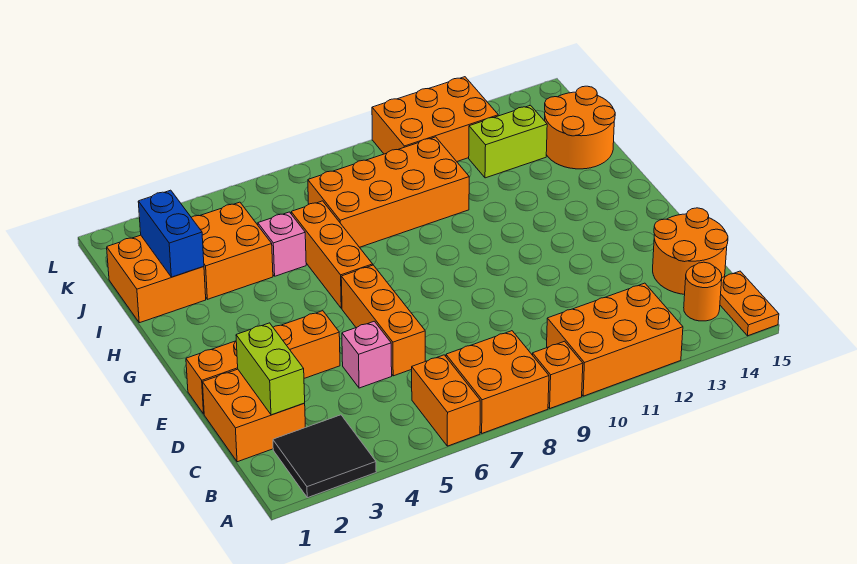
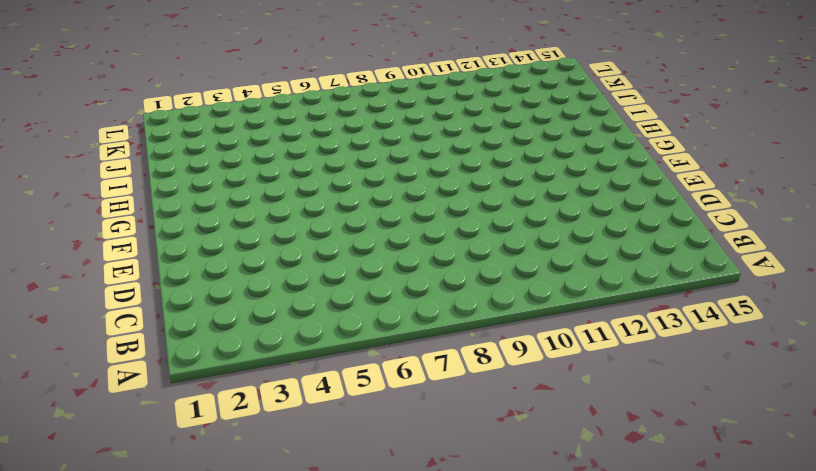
none -> black tile A2:B3 level 1
none -> orange brick A6:B6 level 1
none -> orange brick A7:B8 level 1

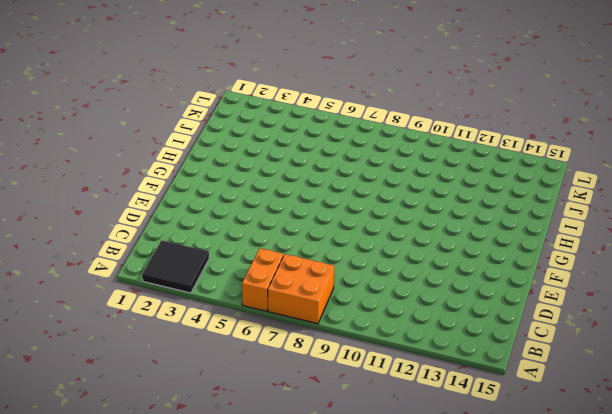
none -> orange brick A9 level 1
none -> orange brick A10:B12 level 1
none -> orange plate A15:B15 level 1

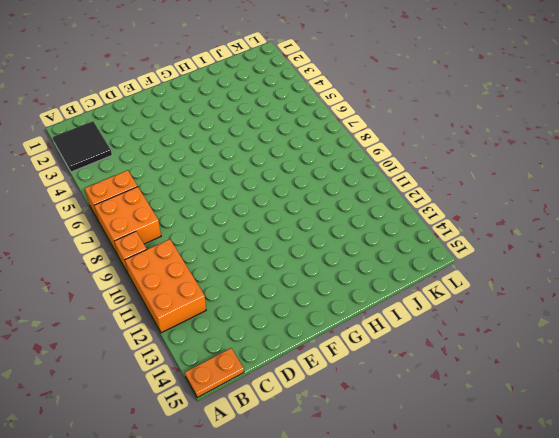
none -> orange round brick B14 level 1
none -> orange brick C1:D2 level 1
none -> orange round brick C14:D15 level 1

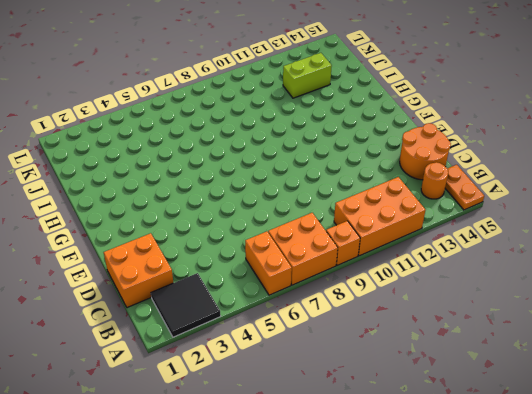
none -> pink brick D5 level 1
none -> orange brick D6:F6 level 1
none -> orange brick E1:E4 level 1

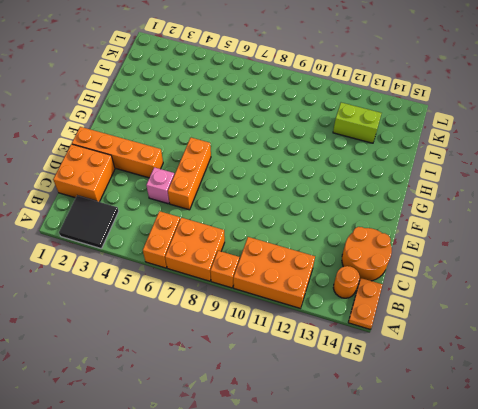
none -> orange brick G6:I6 level 1
none -> orange brick I1:J2 level 1
none -> orange brick I3:J4 level 1

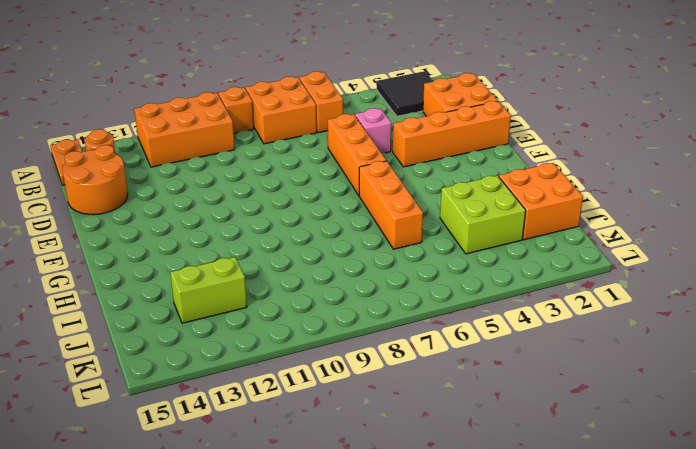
lime brick I3:J4 level 1 -> orange brick I3:J4 level 1
none -> pink brick I5 level 1
none -> orange brick I7:J10 level 1
none -> orange round brick I14:J15 level 1

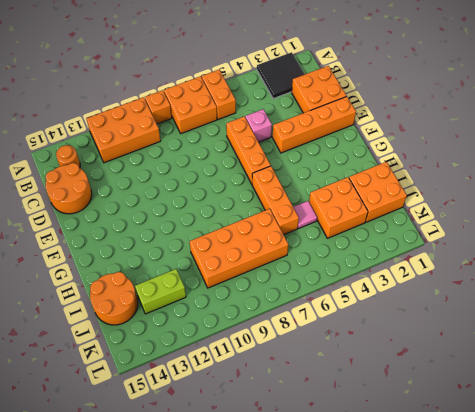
pink tile I5 level 1 -> pink brick I5 level 1
none -> orange plate A15:B15 level 1
none -> orange brick K10:L12 level 1
none -> lime brick C2:D2 level 2

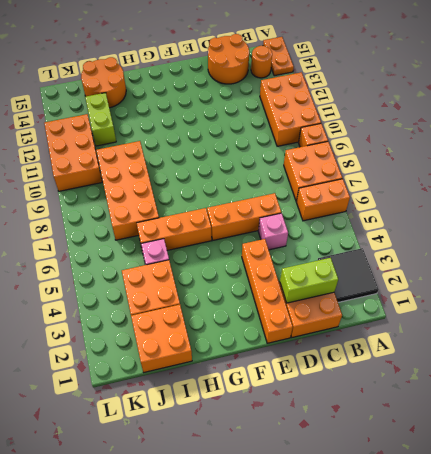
orange plate A14:A15 level 1 -> orange plate A15:B15 level 1
none -> blue brick I2:J2 level 2

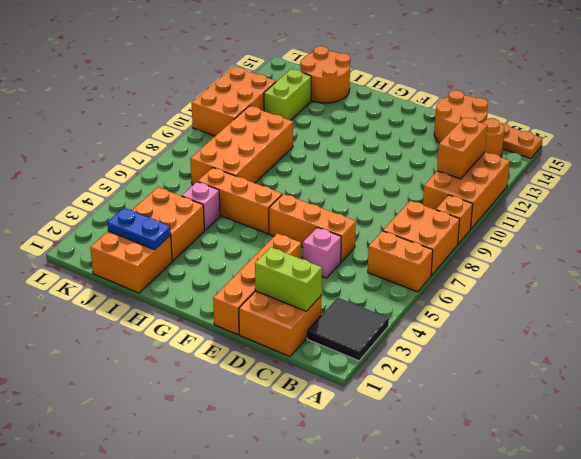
orange brick B11:B12 level 2 -> none
blue plate I2:J2 level 2 -> blue brick I2:J2 level 2

